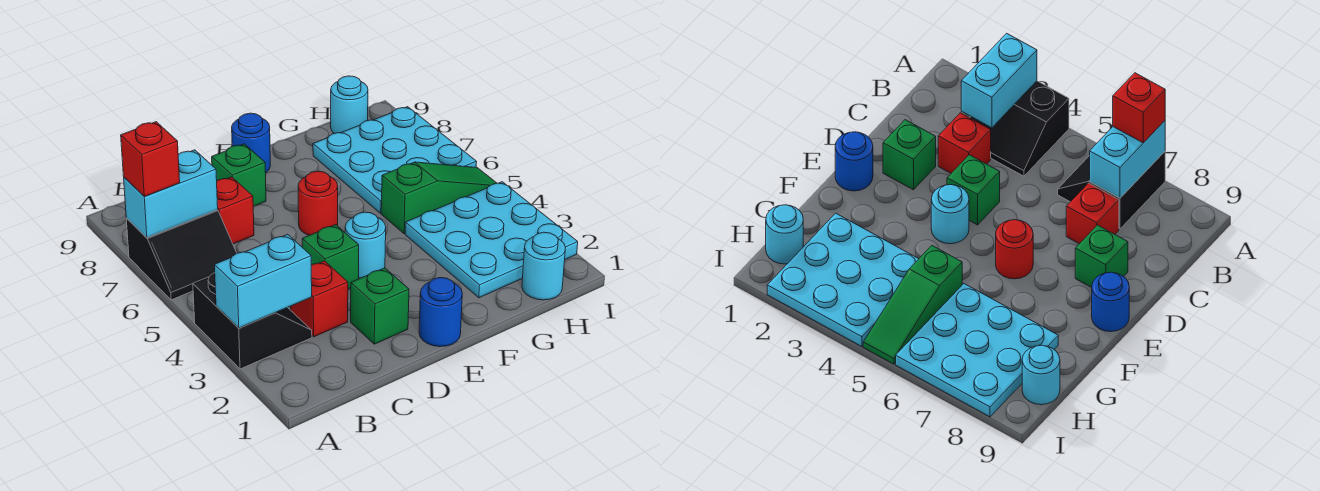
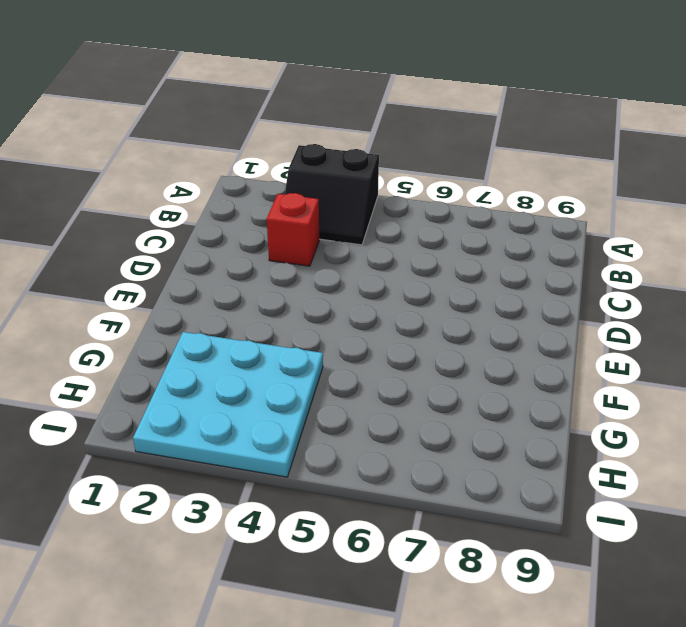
none -> black slope A6:B7 level 1 top 7
none -> red brick C7 level 1
none -> green brick D2 level 1

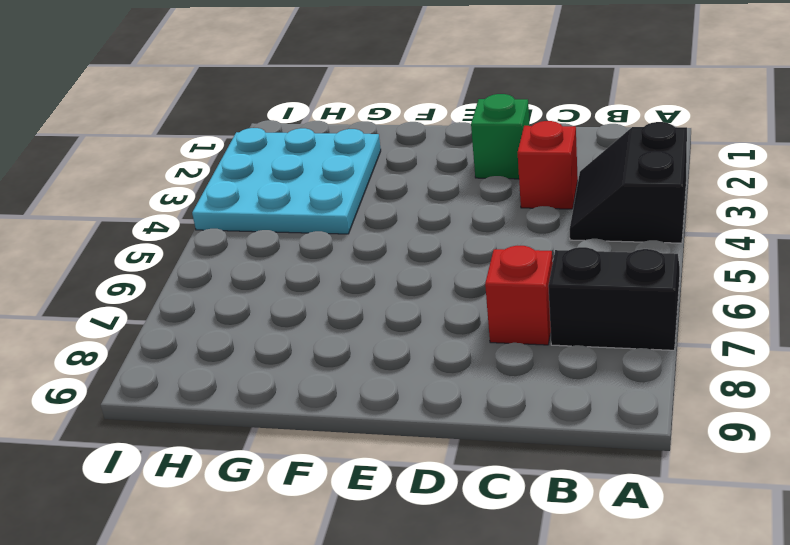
none -> green brick D4 level 1
none -> green brick D8 level 1
none -> blue round brick E1 level 1

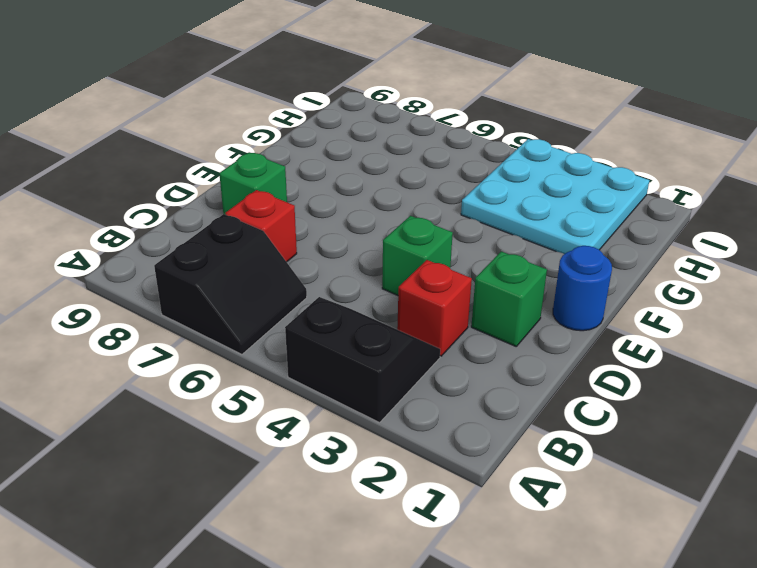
none -> cyan round brick E4 level 1
none -> red round brick E6 level 1
none -> blue round brick E9 level 1

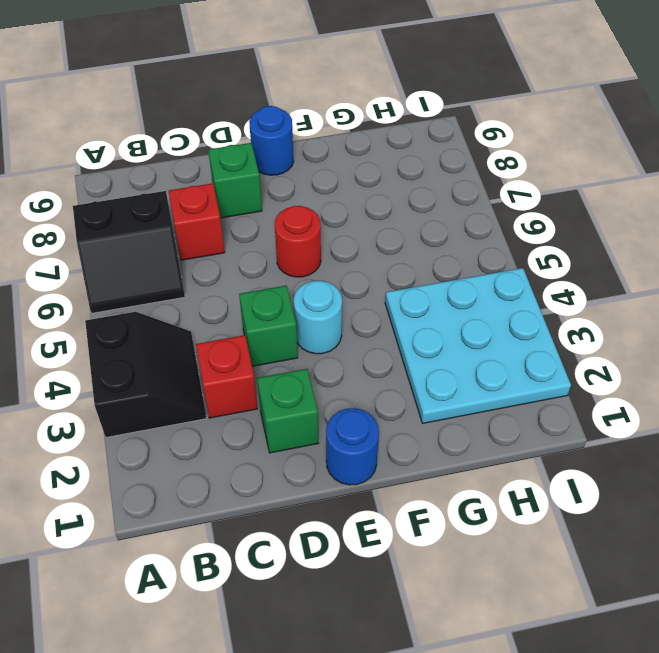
none -> green slope G5:I5 level 1 top G
none -> cyan plate G6:I8 level 1
none -> cyan round brick H1 level 1

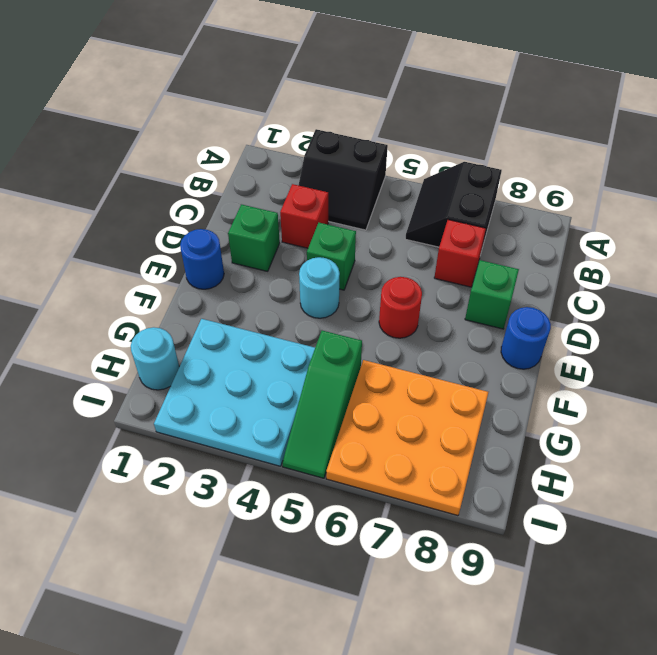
orange plate G6:I8 level 1 -> cyan plate G6:I8 level 1
none -> cyan round brick H9 level 1
none -> cyan brick A3:B3 level 2
none -> cyan brick A7:B7 level 2

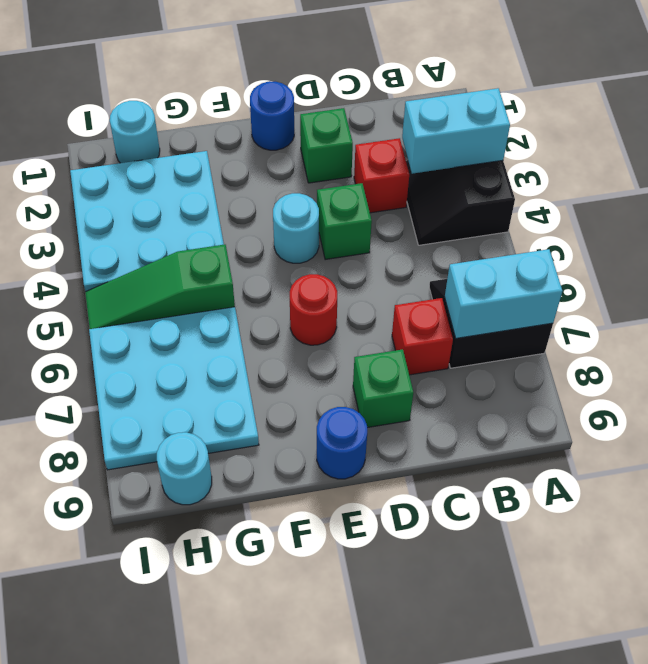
none -> red brick A7 level 3

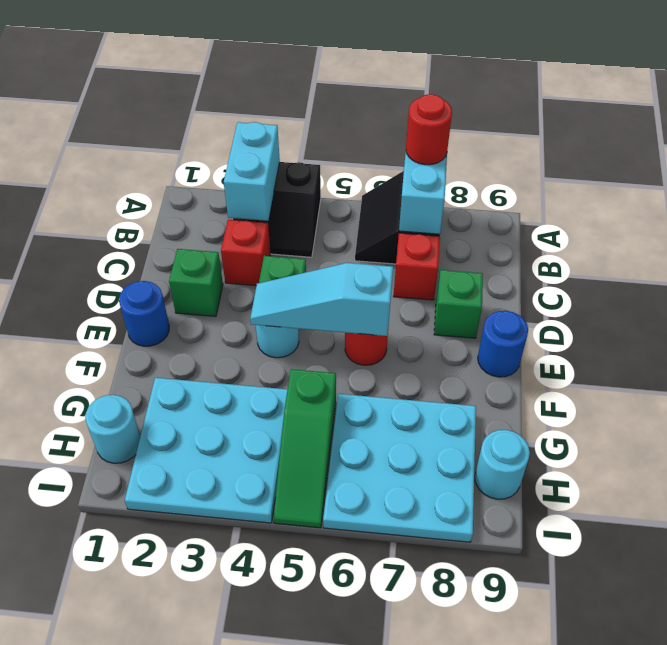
red round brick A7 level 3 -> red brick A7 level 3
cyan slope E4:E6 level 2 top 6 -> none

